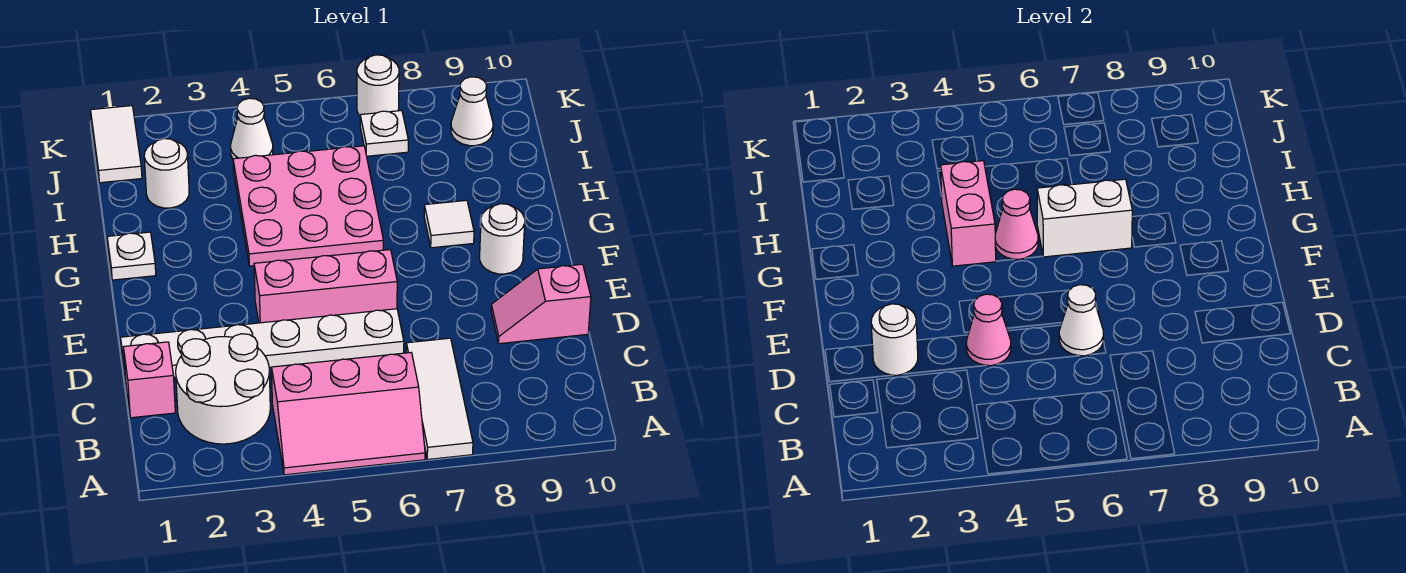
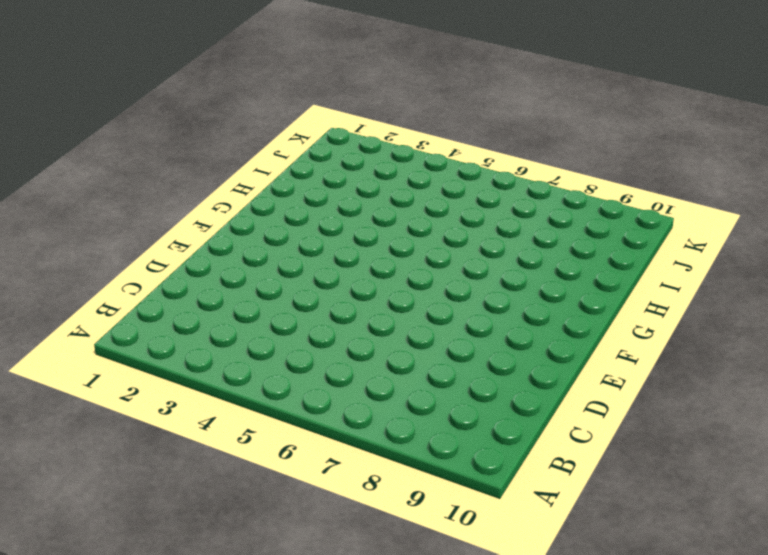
none -> pink slope A4:B6 level 1 top B
none -> white tile A7:C7 level 1
none -> white round brick B2:C3 level 1

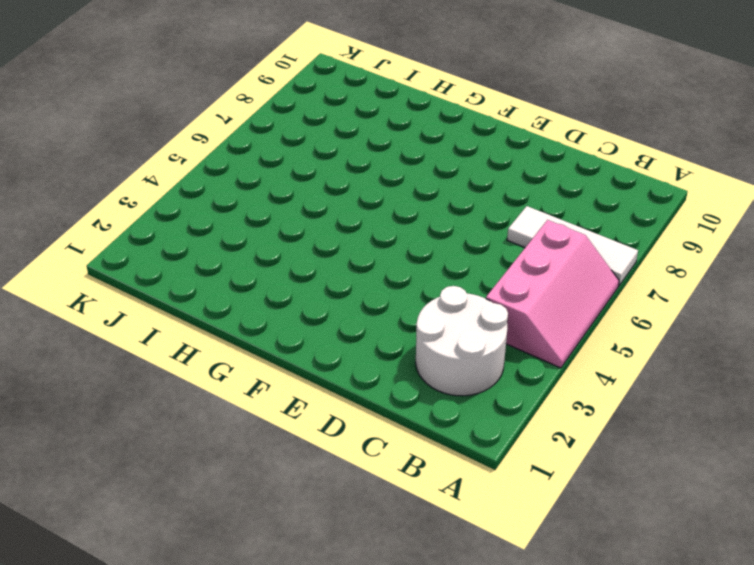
none -> pink brick C1 level 1
none -> white plate D1:D6 level 1
none -> pink slope D9:D10 level 1 top 10

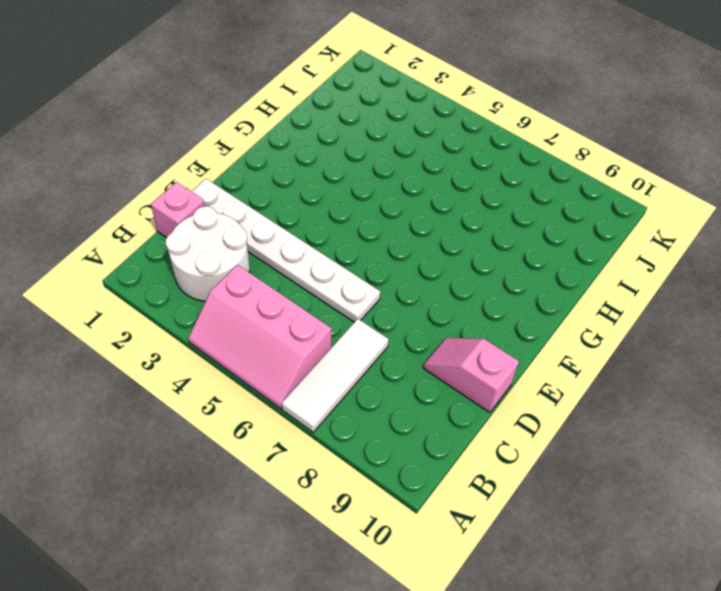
none -> pink brick E4:E6 level 1
none -> white round brick F9 level 1
none -> white plate G1 level 1

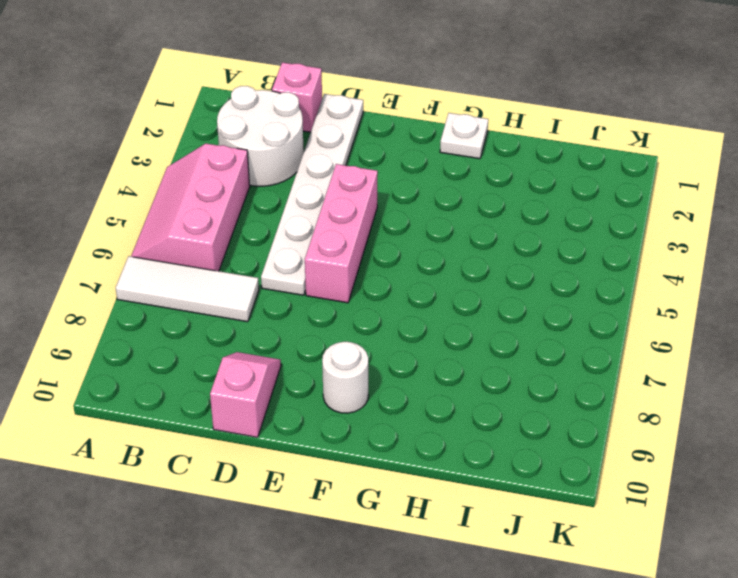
none -> pink plate G4:I6 level 1
none -> white tile G8 level 1
none -> white round brick I2 level 1

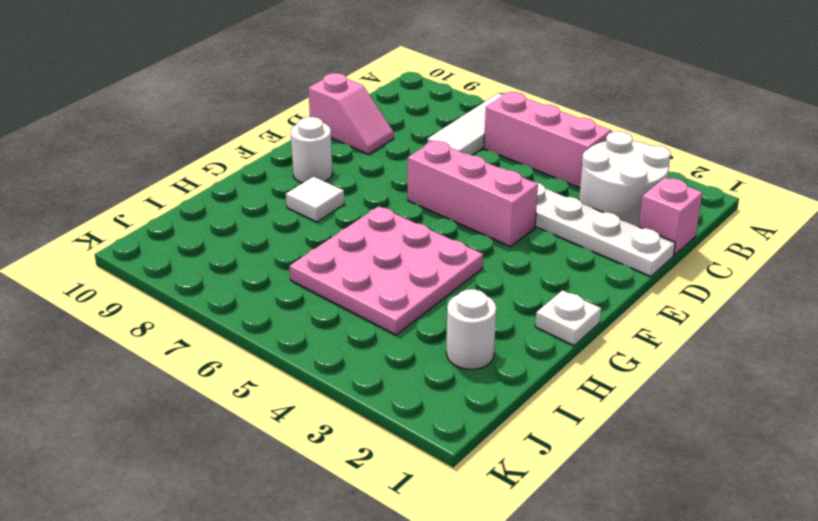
none -> white tile J1:K1 level 1
none -> white cone J4 level 1
none -> white plate J7 level 1

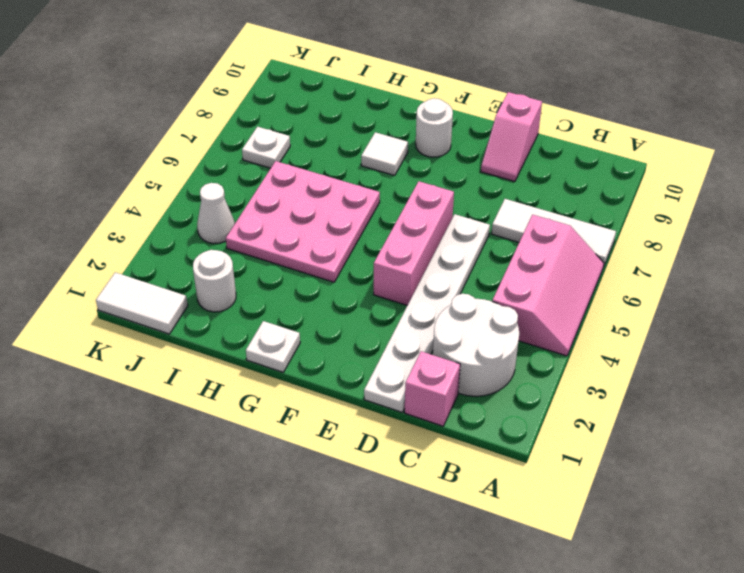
none -> white cone J9 level 1
none -> white round brick K7 level 1
none -> white round brick D2 level 2

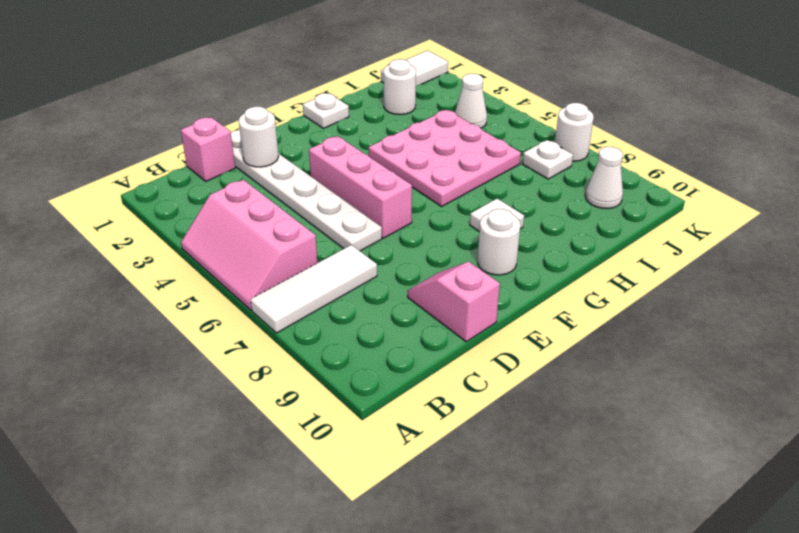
none -> white round brick B2:C3 level 1
none -> pink cone D4 level 2
none -> white cone D6 level 2

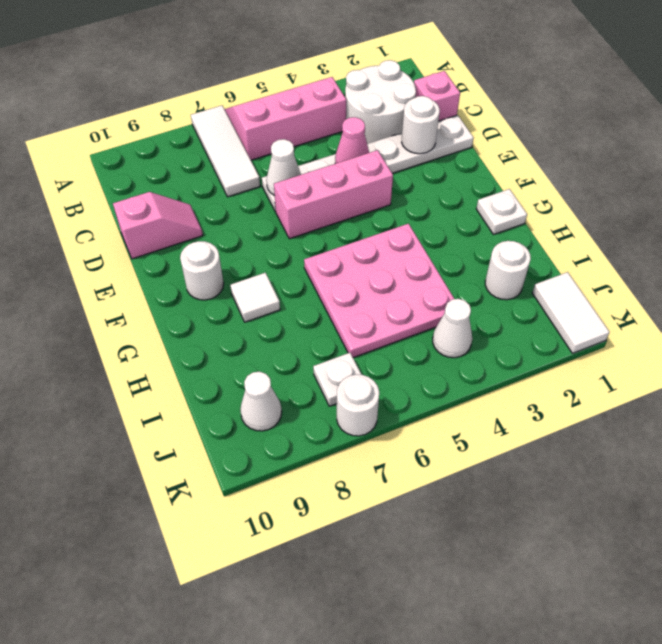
none -> pink brick G4:H4 level 2
none -> pink cone G5 level 2
none -> white brick G6:G7 level 2

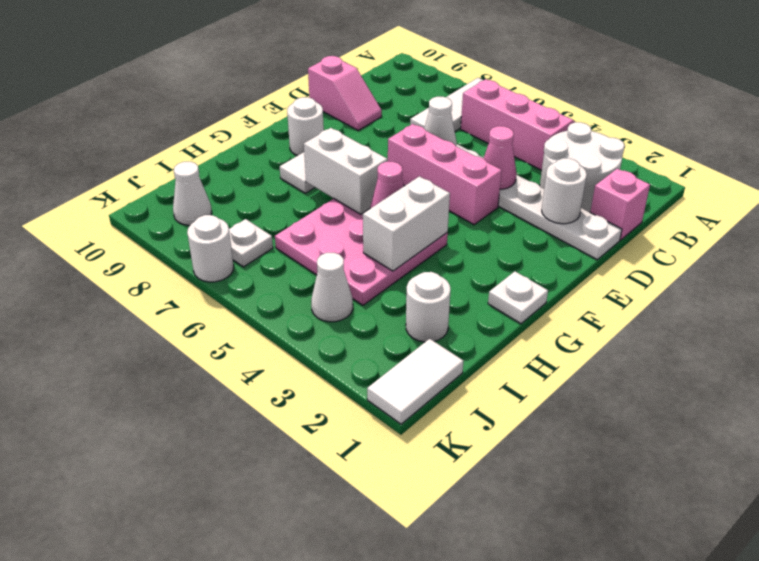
white brick G4:H4 level 2 -> pink brick G4:H4 level 2

